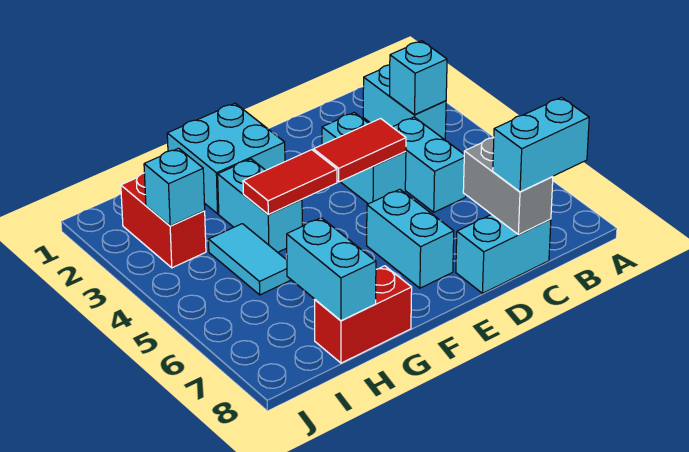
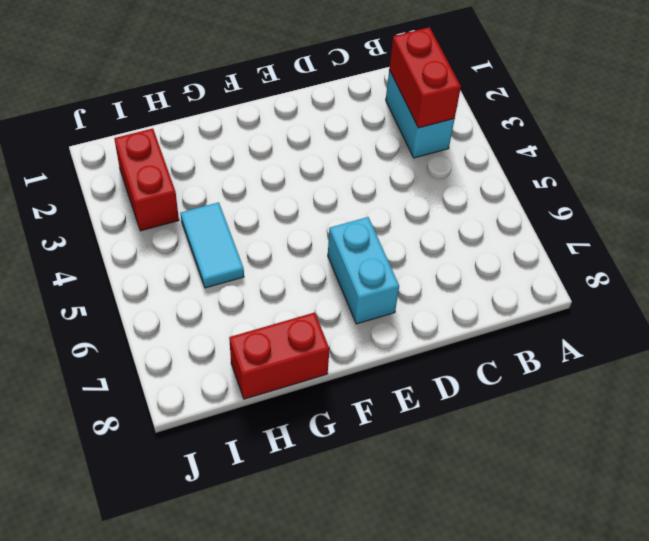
red brick B2:B3 level 2 -> cyan brick B3 level 2
none -> cyan brick C4:C5 level 1
none -> cyan brick C8:D8 level 1
none -> cyan brick D3:D4 level 1

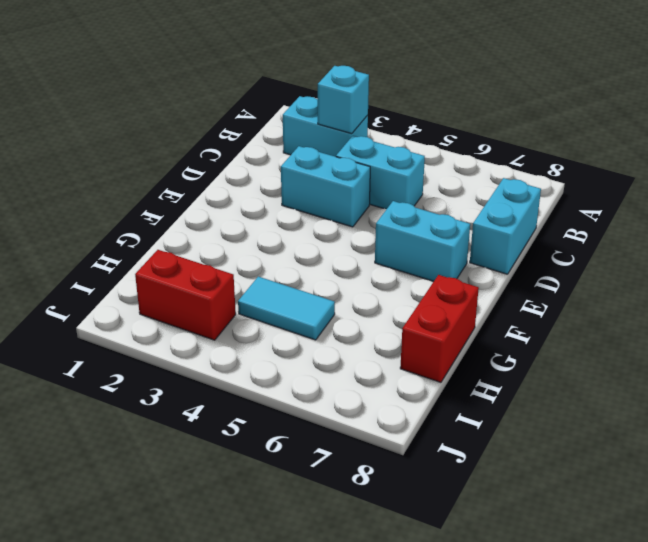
none -> cyan brick F1:G2 level 1
none -> cyan brick G3:G4 level 1
none -> grey brick C7:C8 level 2

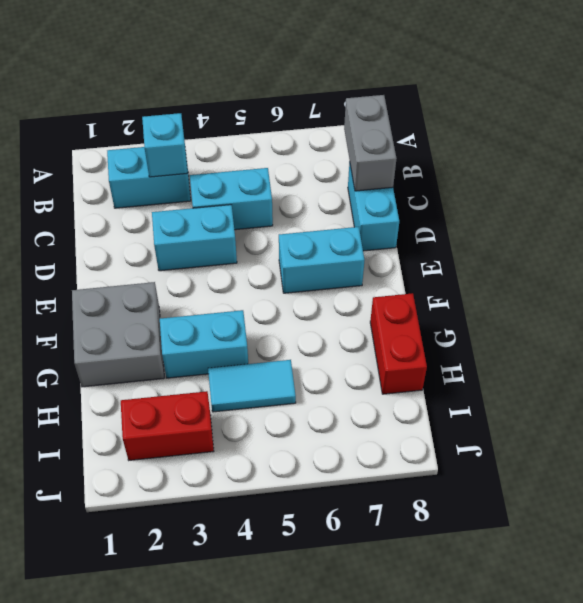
grey brick B8:C8 level 2 -> grey brick C7:C8 level 2
grey brick F1:G2 level 1 -> cyan brick F1:G2 level 1
none -> red tile D4:E4 level 2
none -> red tile F4:G4 level 2
none -> cyan brick H7:H8 level 2

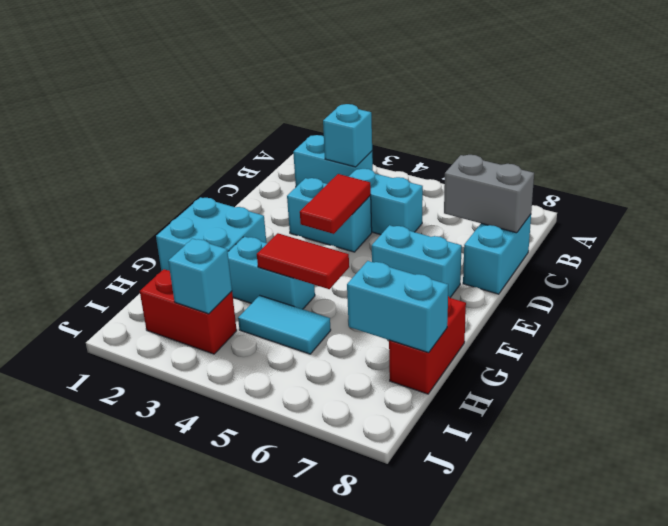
red tile G4:G5 level 2 -> red tile F4:G4 level 2
none -> cyan brick B8:C8 level 3

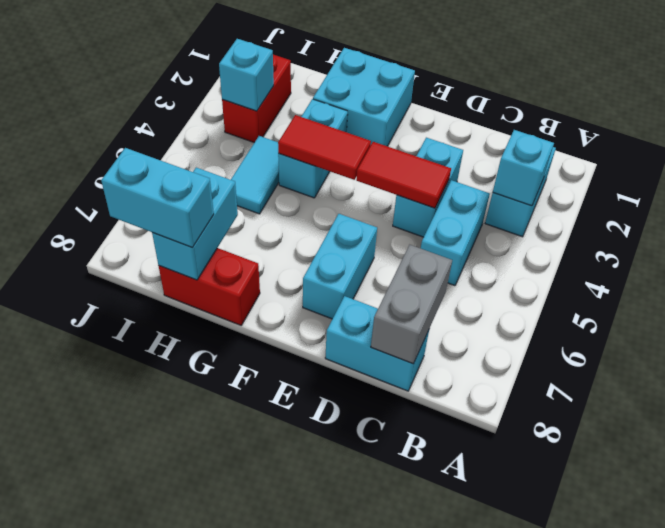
cyan brick H8:I8 level 3 -> cyan brick B8:C8 level 3

